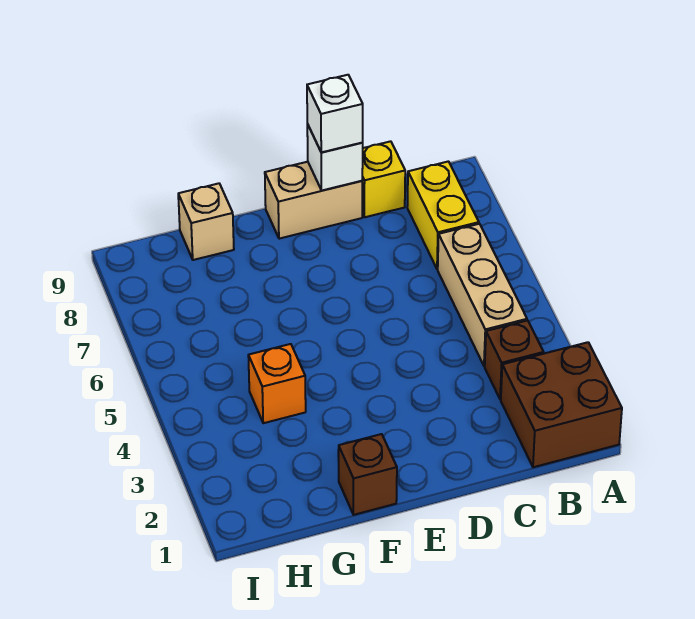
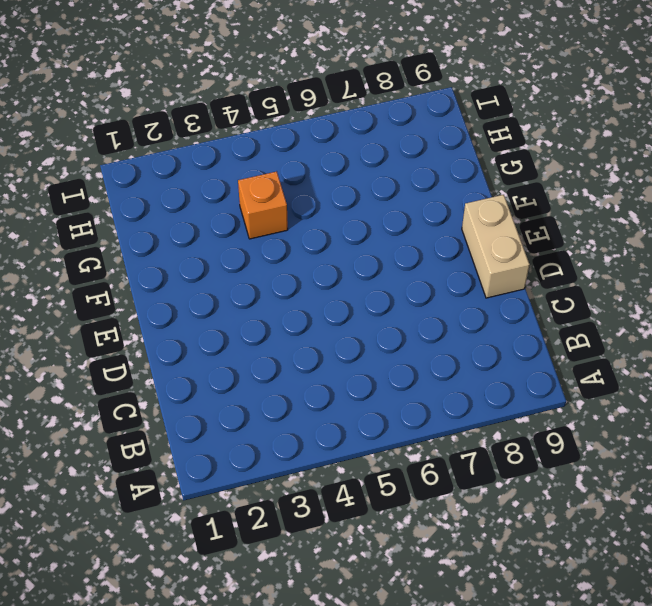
none -> brown brick A1:B2 level 1
none -> brown brick B3 level 1

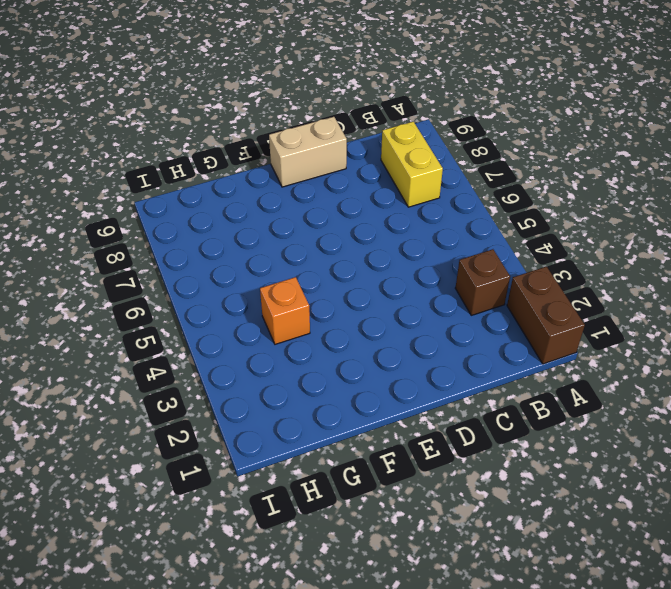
brown brick A1:A2 level 1 -> brown brick A1:B2 level 1
none -> tan brick B4:B6 level 1
none -> yellow brick C9 level 1

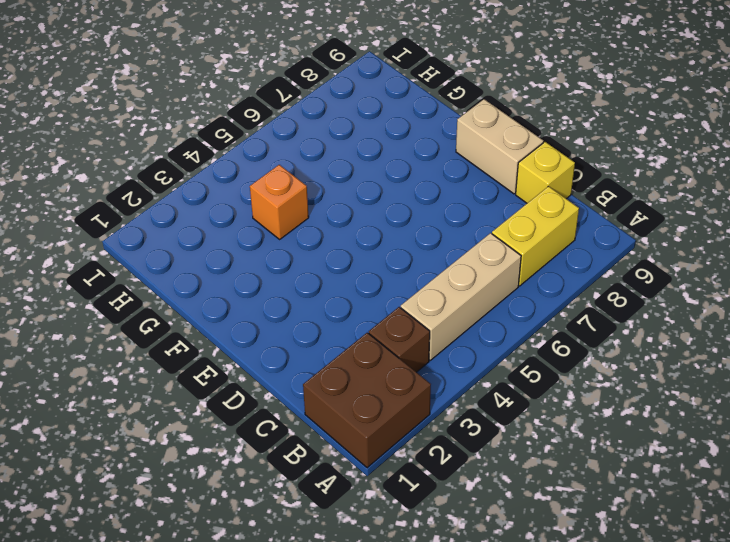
none -> brown brick F1 level 1
none -> tan brick G9 level 1

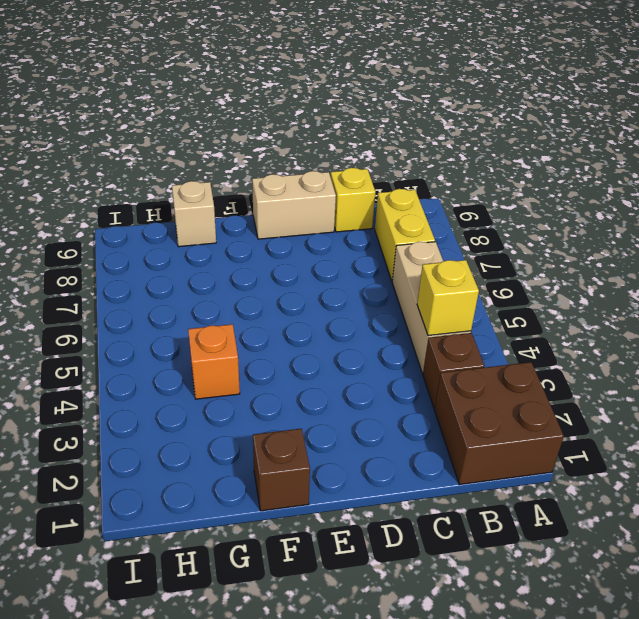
yellow brick B4 level 2 -> none
none -> white brick D9 level 2
none -> white brick D9 level 3

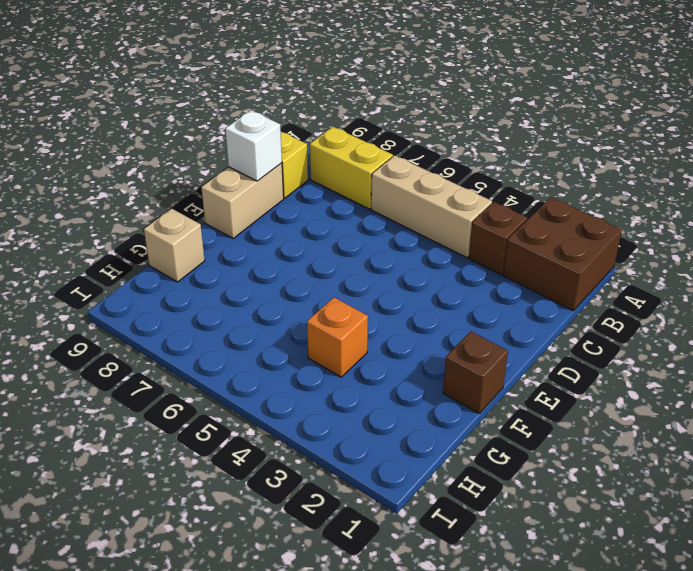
none -> white brick D9 level 3

